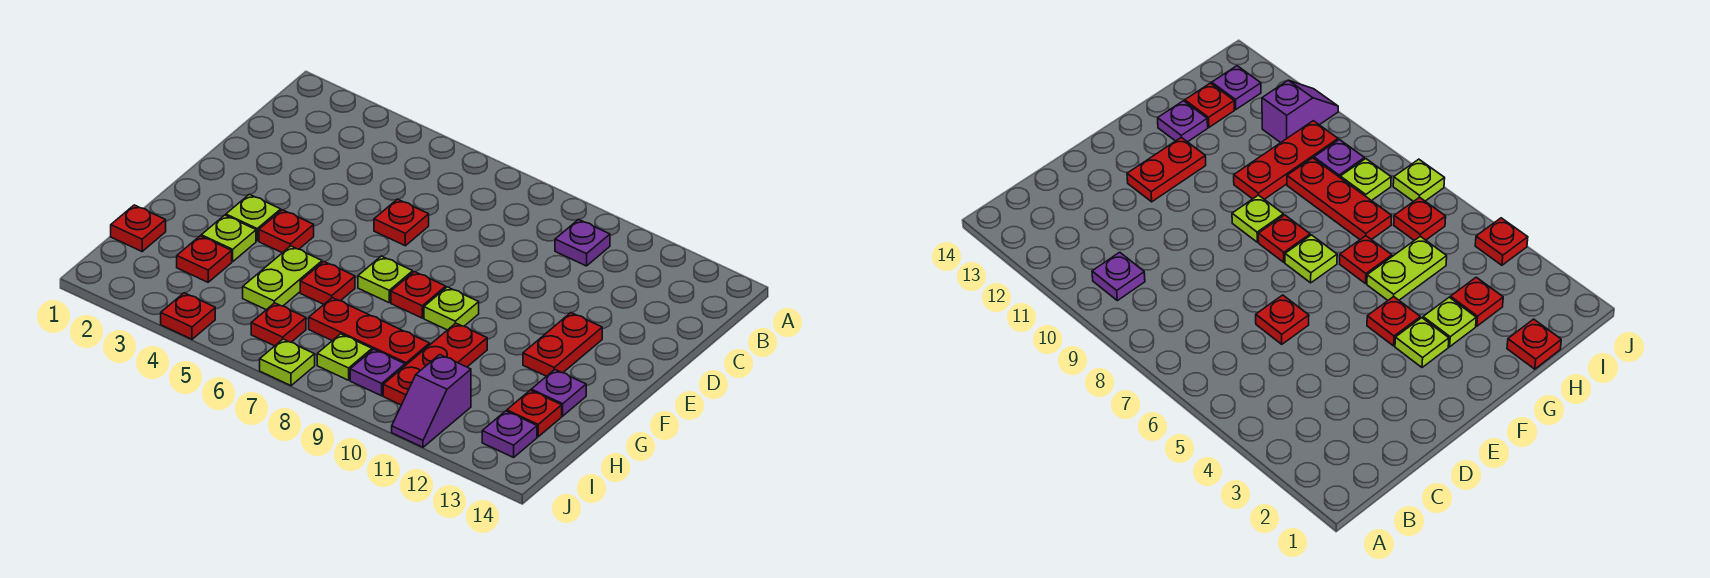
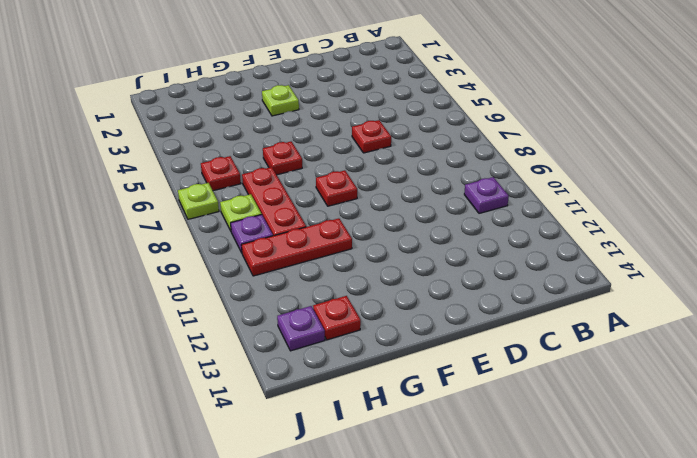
none -> red plate E12:F12 level 1
none -> red plate F4 level 1
none -> lime plate F7 level 1

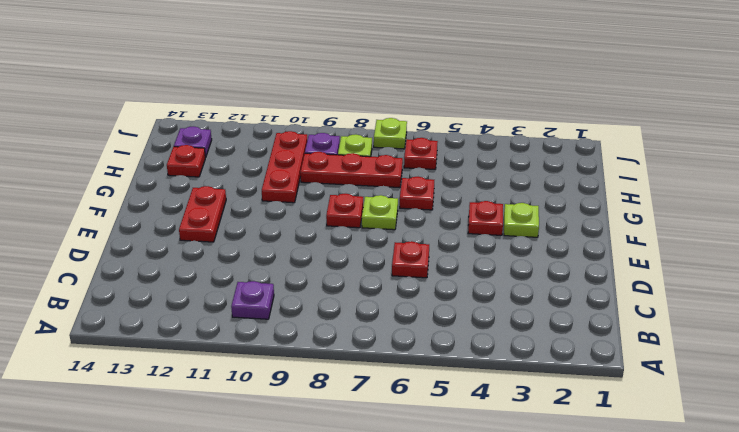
none -> lime plate F9 level 1
none -> lime plate G3 level 1
none -> lime plate G5:H5 level 1

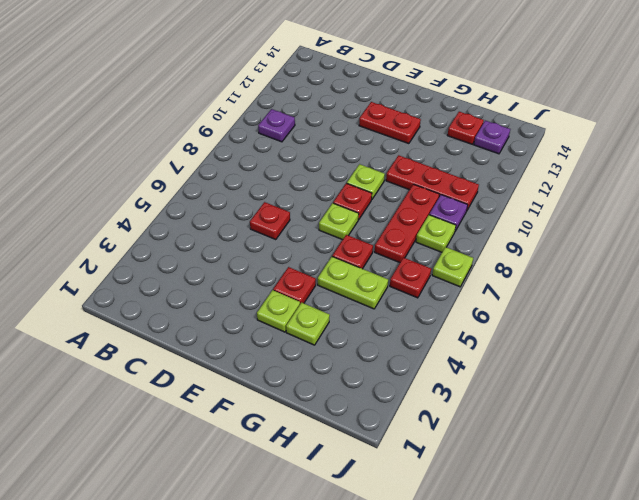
none -> purple plate G13 level 1
none -> red plate H1 level 1
none -> red plate H3 level 1

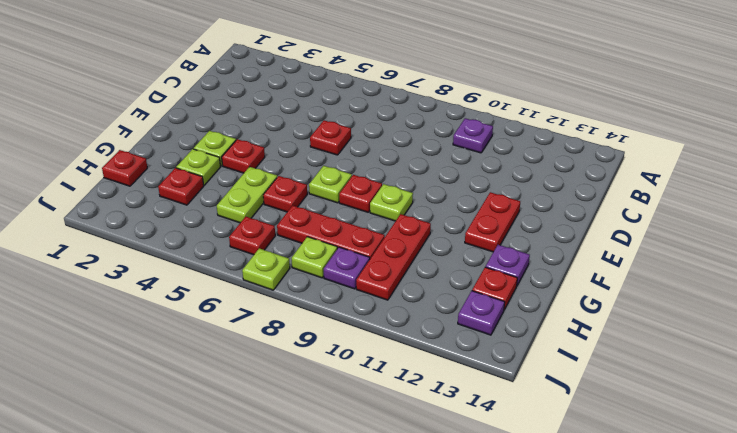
none -> purple slope I11:J11 level 1 top I
none -> red plate J4 level 1

